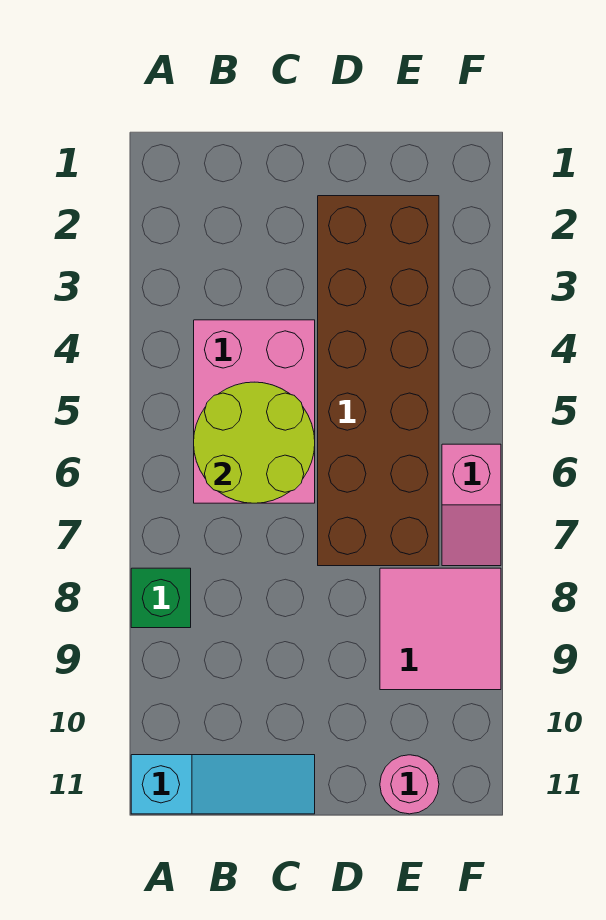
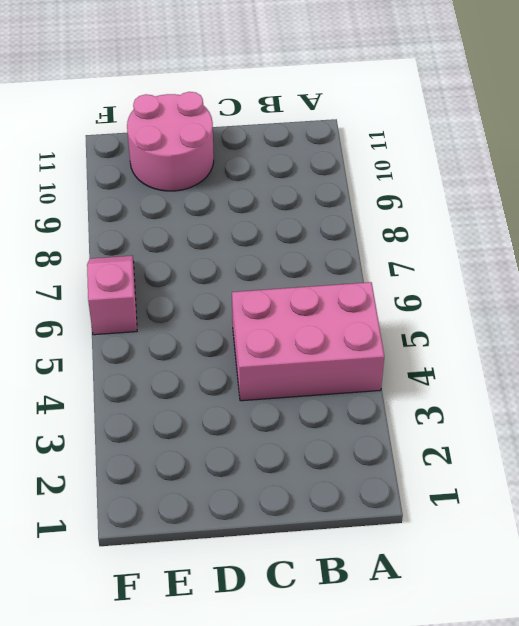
pink brick A4:C5 level 1 -> pink brick B4:C6 level 1
pink round brick D10:E11 level 1 -> pink round brick E11 level 1
none -> green brick A8 level 1
none -> cyan slope A11:C11 level 1 top A

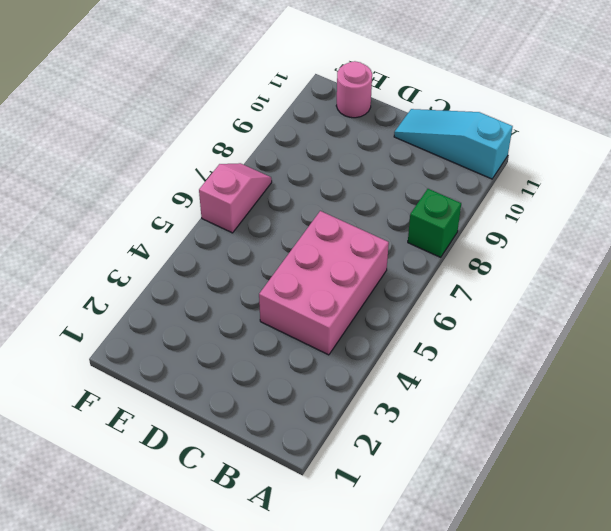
none -> brown brick D2:E7 level 1
none -> pink tile E8:F9 level 1

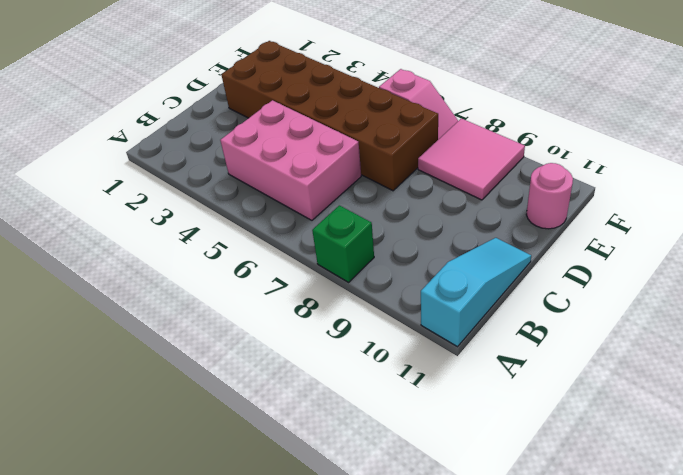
none -> lime round brick B5:C6 level 2

